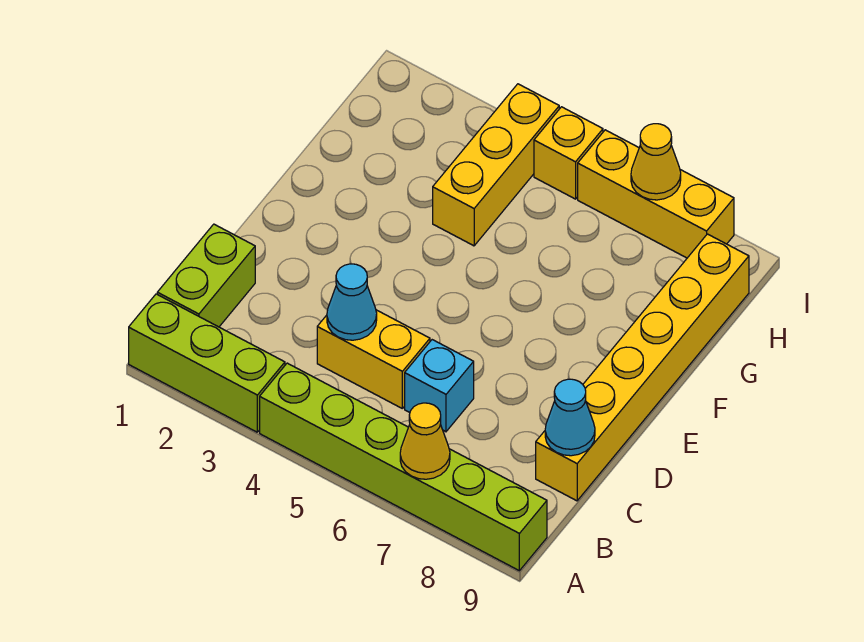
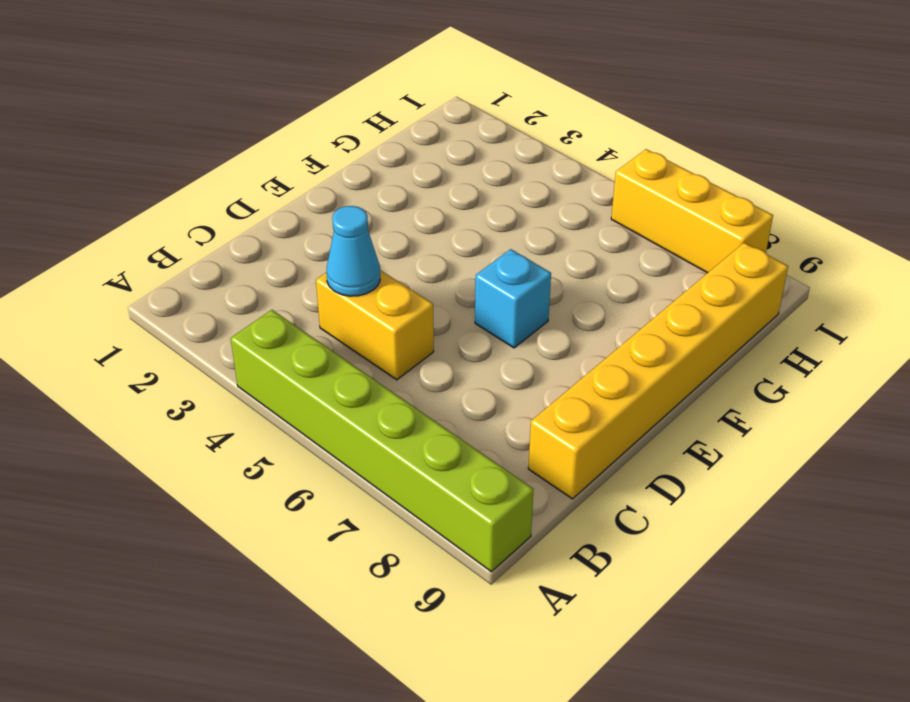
cyan brick E6 level 1 -> cyan brick C6 level 1
none -> lime brick A1:A3 level 1
none -> lime brick B1:C1 level 1
none -> yellow brick G4:I4 level 1

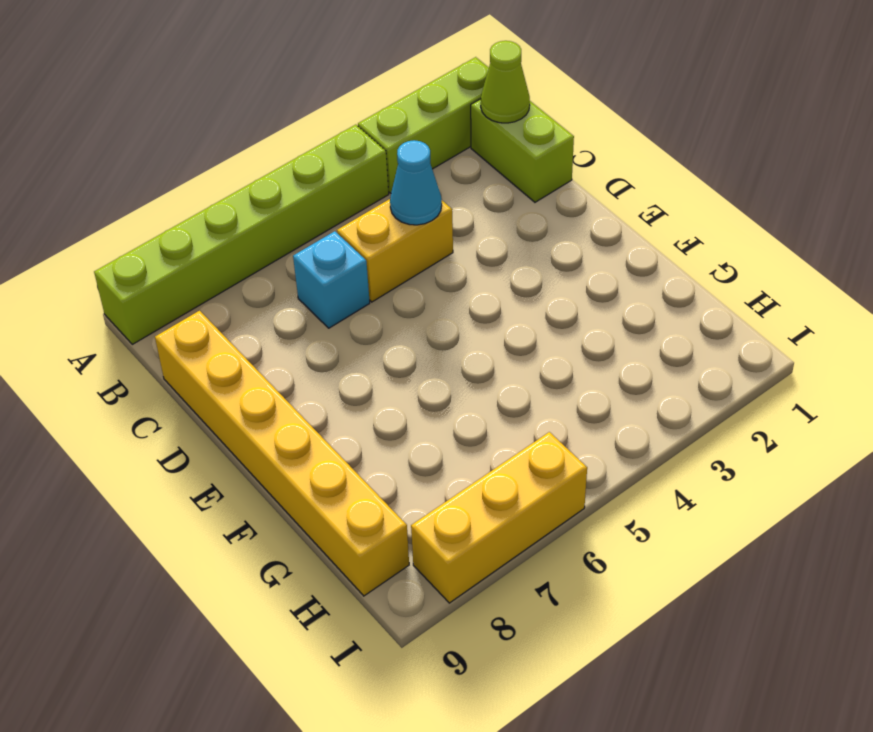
lime cone B1 level 2 -> none
none -> yellow brick G4:I4 level 1
none -> yellow brick I5 level 1
none -> yellow cone A7 level 2

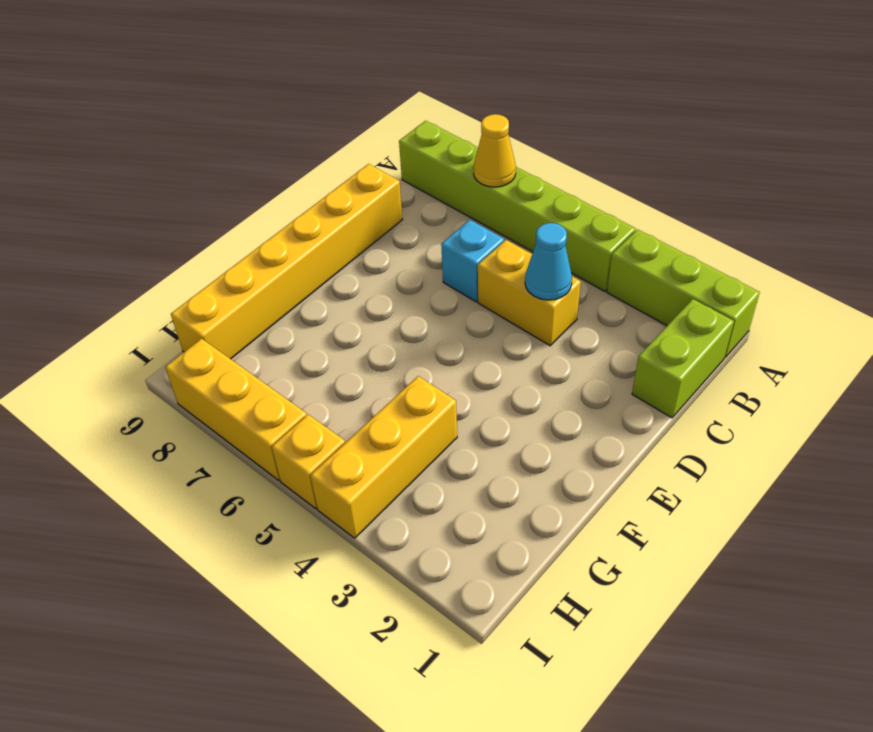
none -> cyan cone C9 level 2
none -> yellow cone I7 level 2

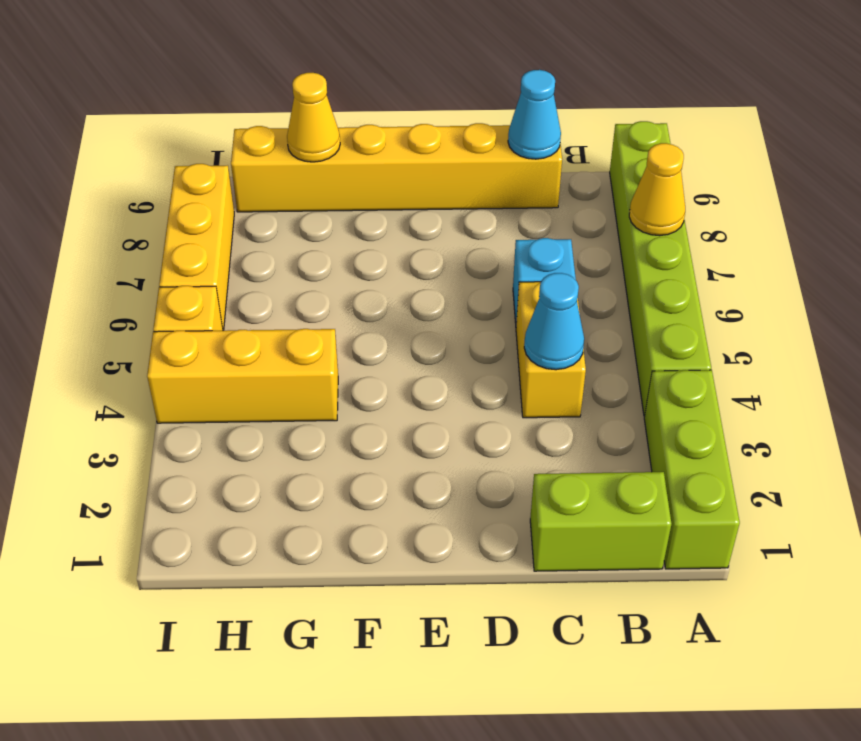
yellow cone G9 level 2 -> yellow cone I7 level 2

